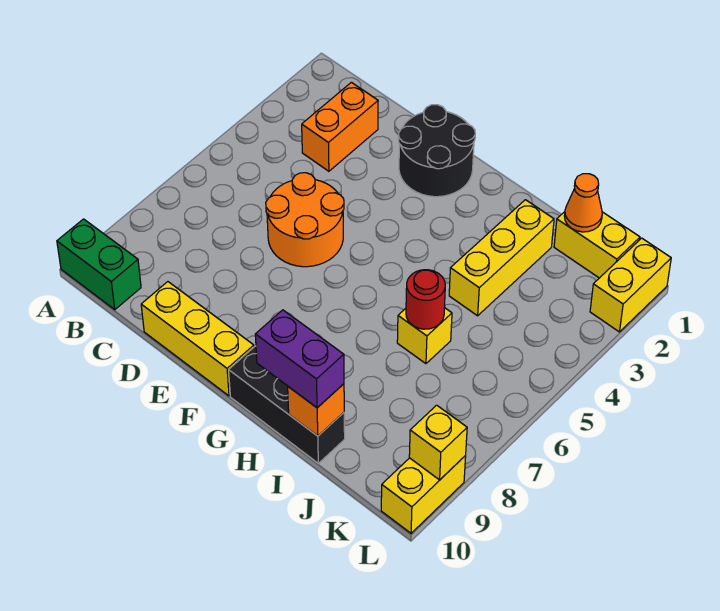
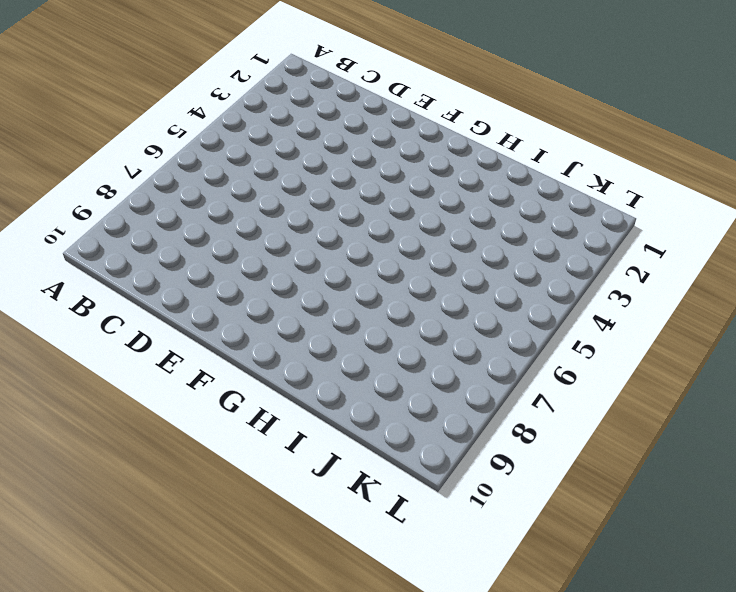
none -> green brick A10:B10 level 1
none -> orange brick C2:C3 level 1
none -> orange round brick D5:E6 level 1

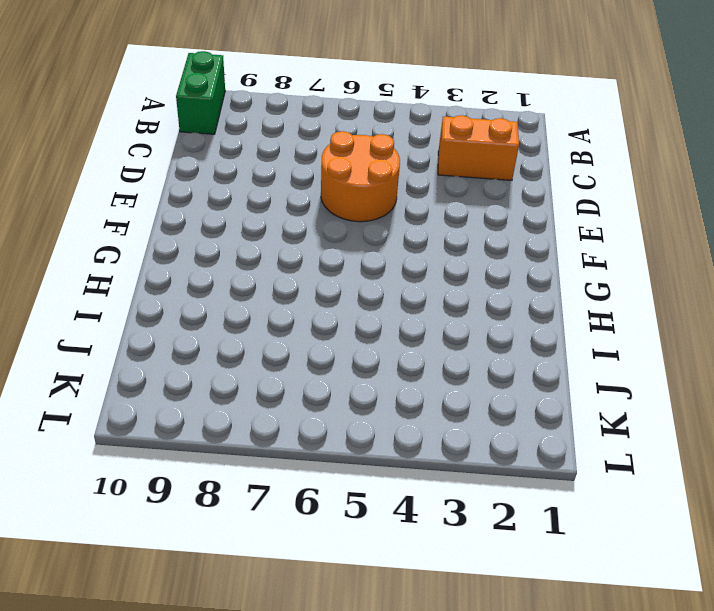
none -> yellow brick D10:F10 level 1
none -> black round brick E1:F2 level 1
none -> black brick G10:I10 level 1

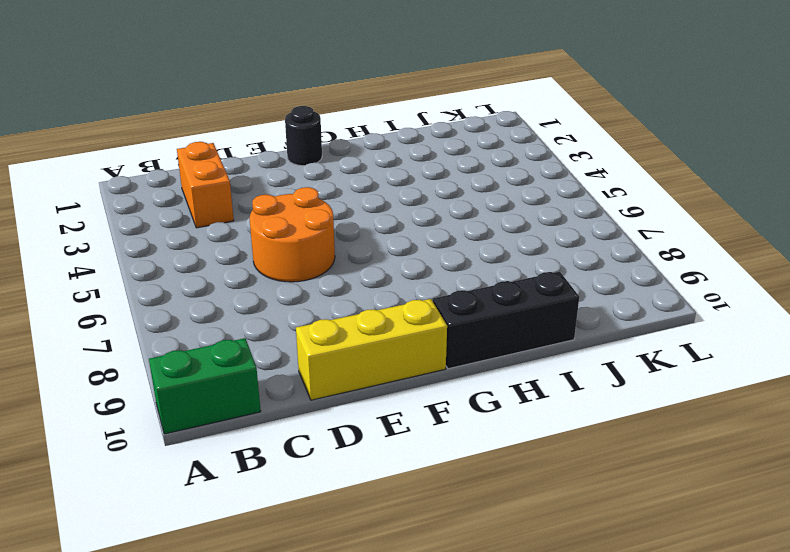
black round brick F1 level 1 -> black round brick E1:F2 level 1
none -> yellow brick I2:I4 level 1
none -> yellow brick I6 level 1
none -> yellow brick J1:K1 level 1

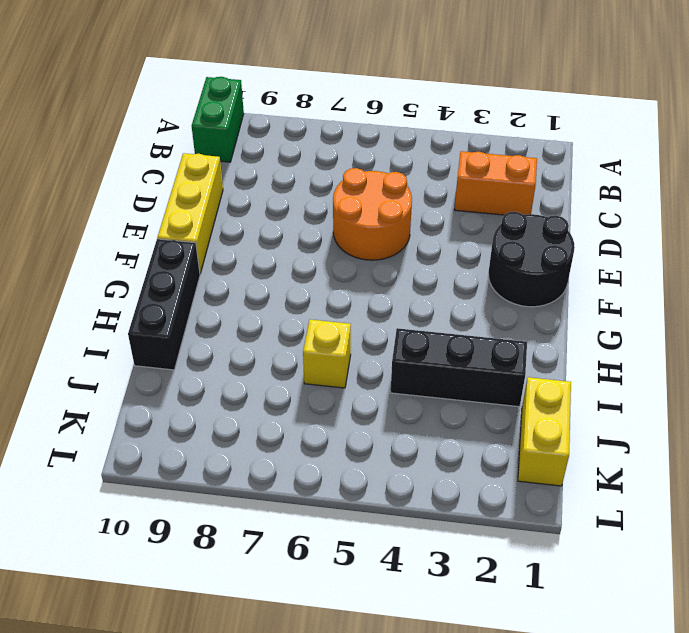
black brick I2:I4 level 1 -> yellow brick I2:I4 level 1
none -> yellow brick L1:L2 level 1
none -> yellow brick L9:L10 level 1
none -> red round brick I6 level 2

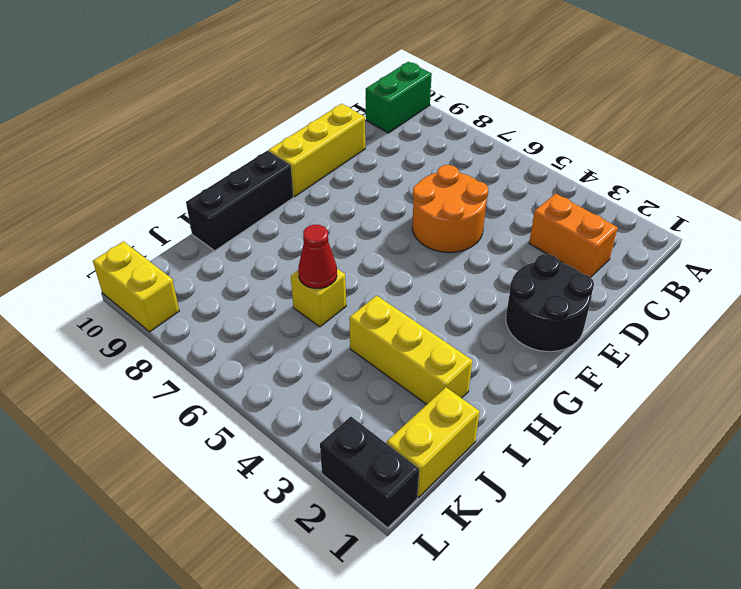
red cone I6 level 2 -> red round brick I6 level 2
black brick L1:L2 level 1 -> yellow brick L1:L2 level 1
none -> orange brick I10 level 2
none -> orange cone J1 level 2
none -> yellow brick L9 level 2

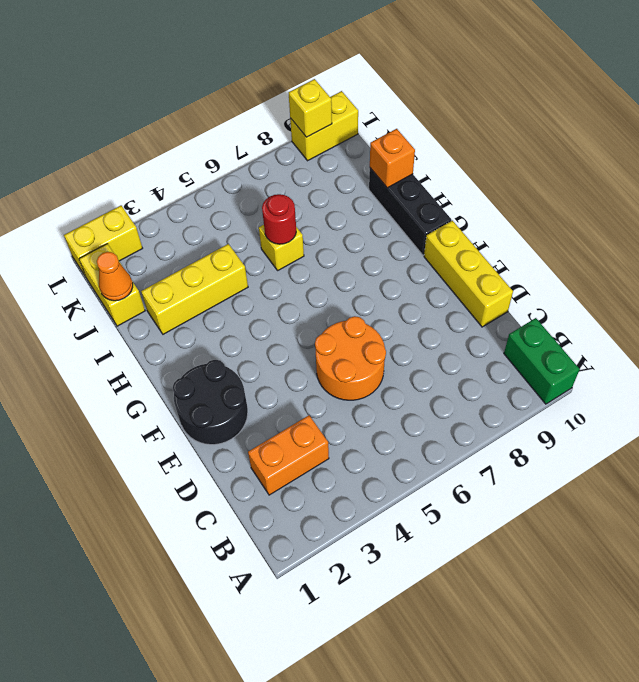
none -> purple brick H10:I10 level 3

